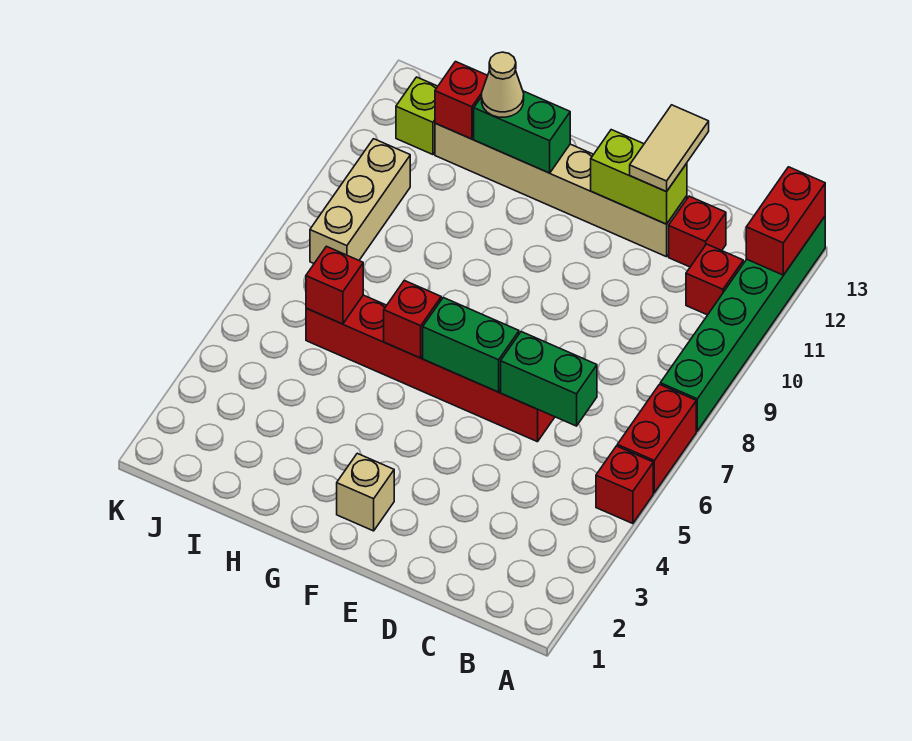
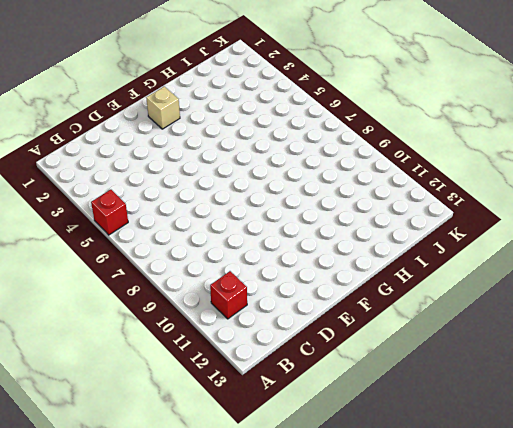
none -> red brick A6:A7 level 1
none -> green brick A8:A13 level 1
none -> red brick C12 level 1

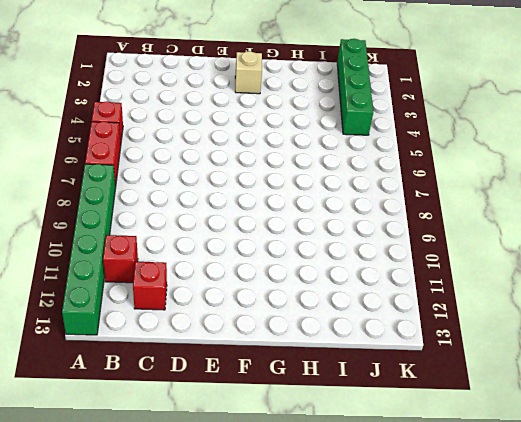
green brick J1:J4 level 1 -> none
none -> red brick D6:I6 level 1
none -> tan brick D12:I12 level 1
none -> tan brick J8:J10 level 1

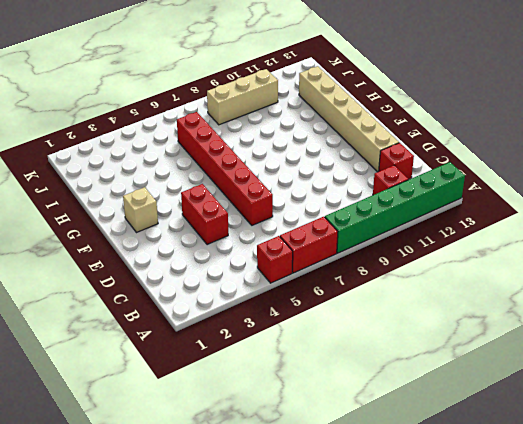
red brick D4:E4 level 1 -> red brick A12:A13 level 2
none -> lime brick J12 level 1
none -> green brick C6:D6 level 2
none -> lime brick D12:E12 level 2

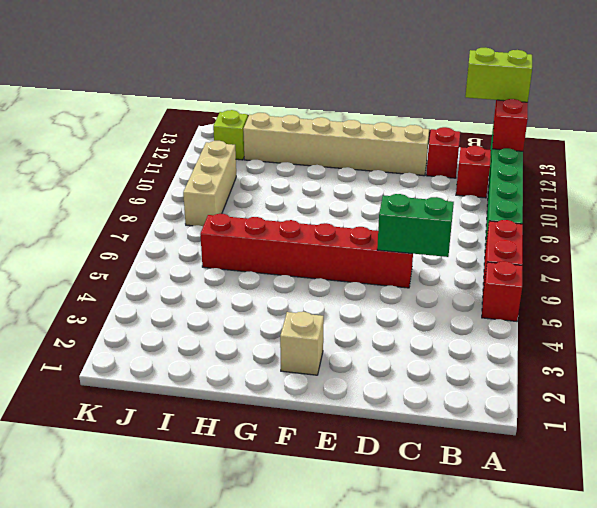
lime brick A13:B13 level 3 -> lime brick D12:E12 level 2
none -> green brick E6:F6 level 2
none -> red brick G6 level 2
none -> green brick G12:H12 level 2

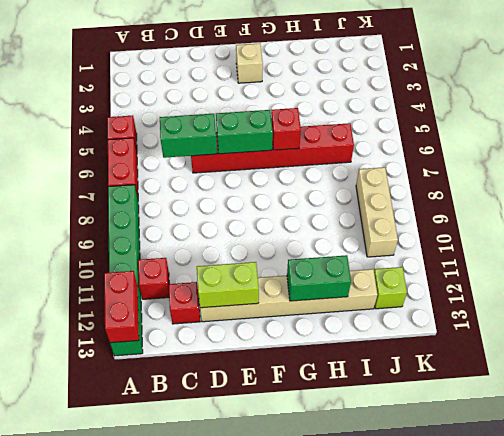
none -> red brick I6 level 2
none -> red brick I12 level 2
none -> tan tile D12:D13 level 3

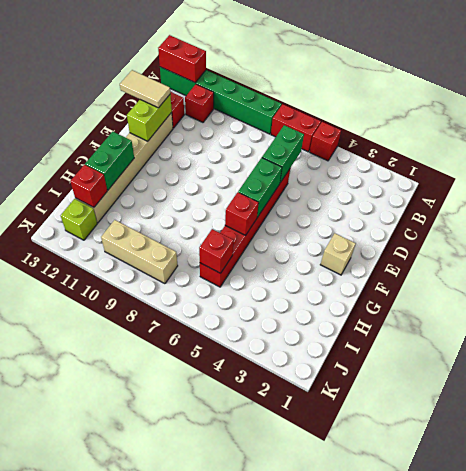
none -> tan cone H12 level 3

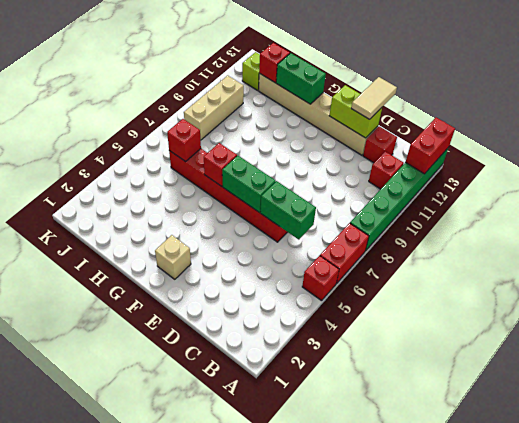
none -> tan cone H12 level 3

